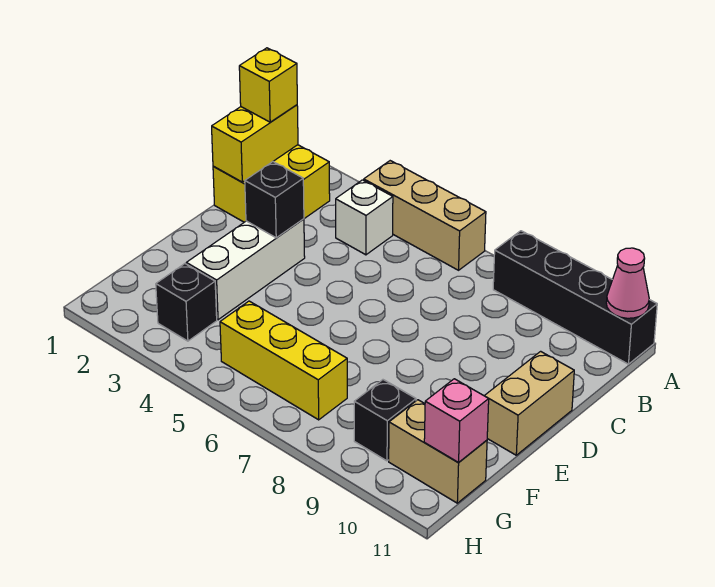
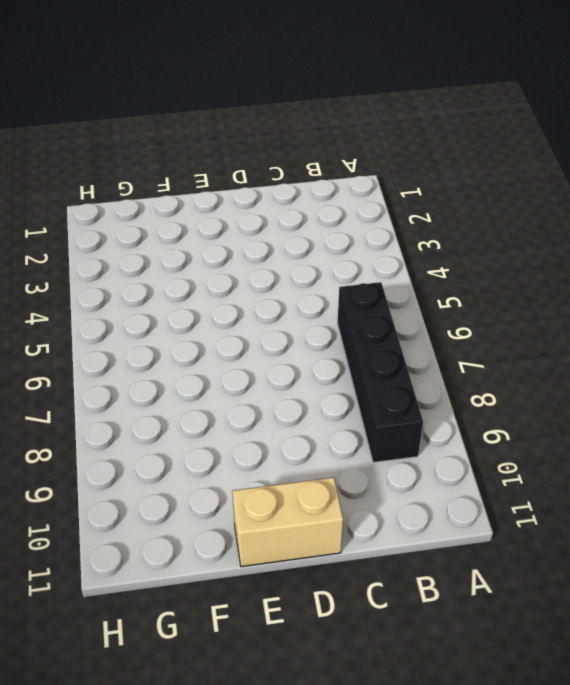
black brick B6:B9 level 1 -> black brick A8:A11 level 1
none -> tan brick A4:A6 level 1
none -> yellow brick B1:C2 level 1
none -> white brick B4 level 1

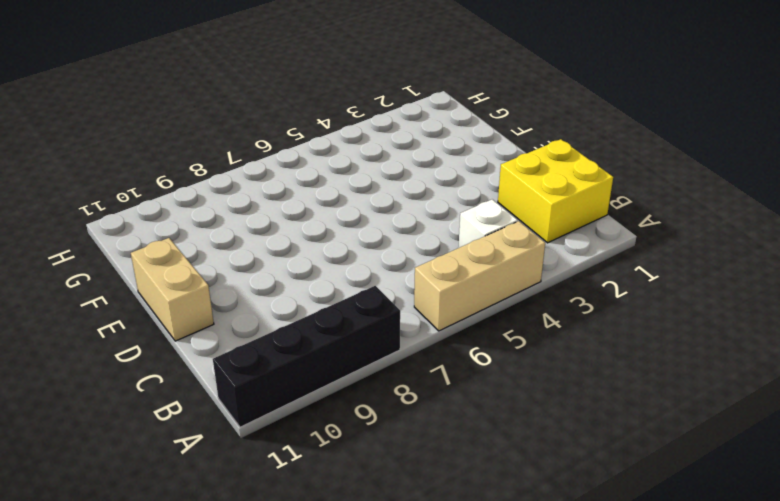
none -> white brick D3:F3 level 1
none -> black brick G3 level 1
none -> yellow brick G5:G7 level 1

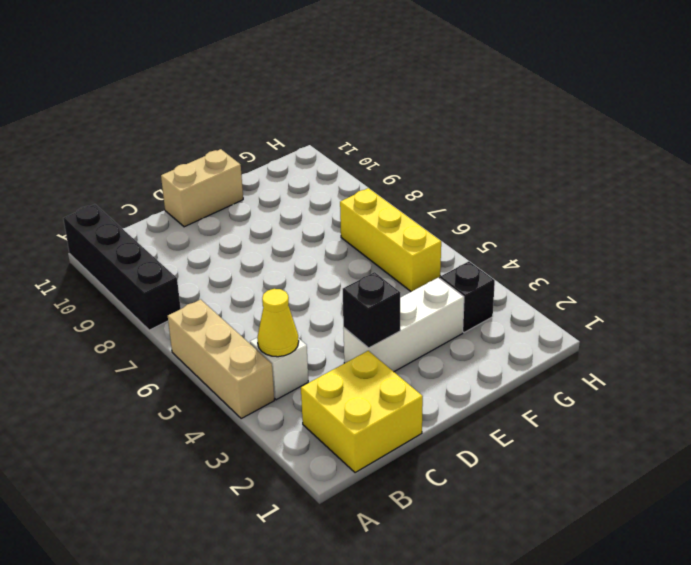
yellow cone B4 level 2 -> none
none -> black brick G9 level 1
none -> tan brick G10:G11 level 1
none -> pink cone A11 level 2

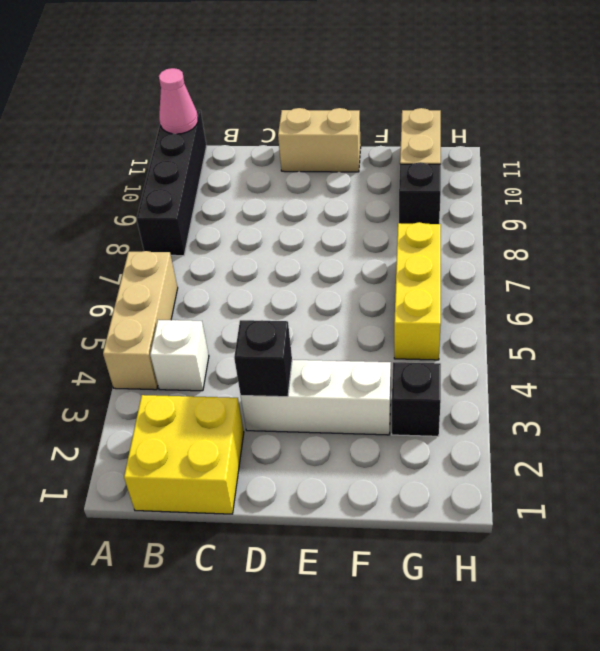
none -> yellow brick B1:C1 level 2
none -> pink brick G11 level 2
none -> yellow brick B1 level 3

